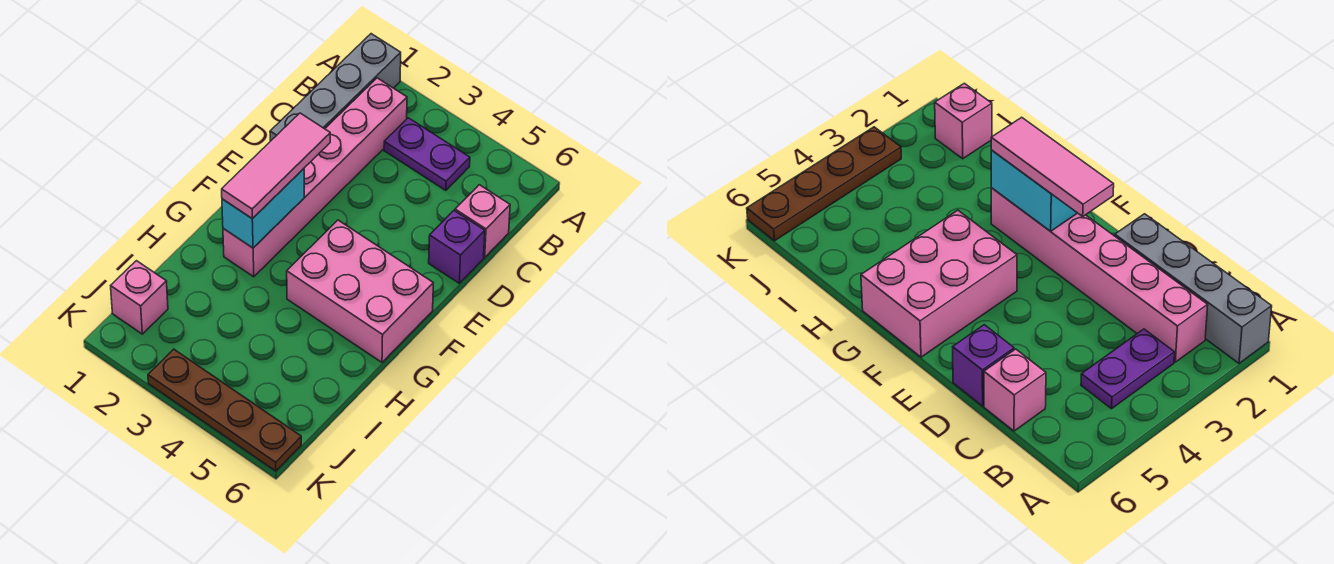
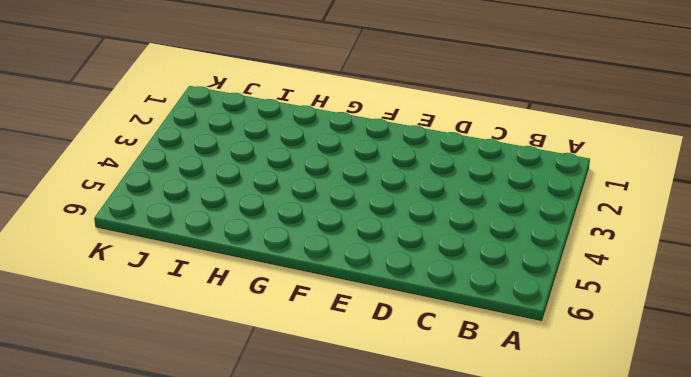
none -> grey brick A1:D1 level 1
none -> pink brick B2:G2 level 1

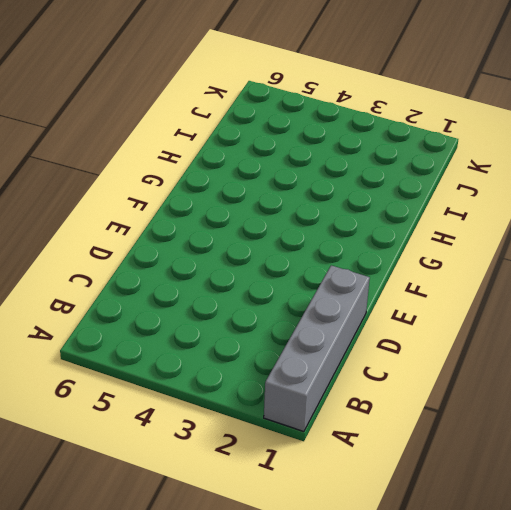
none -> pink brick B2:G2 level 1
none -> purple plate B3:B4 level 1

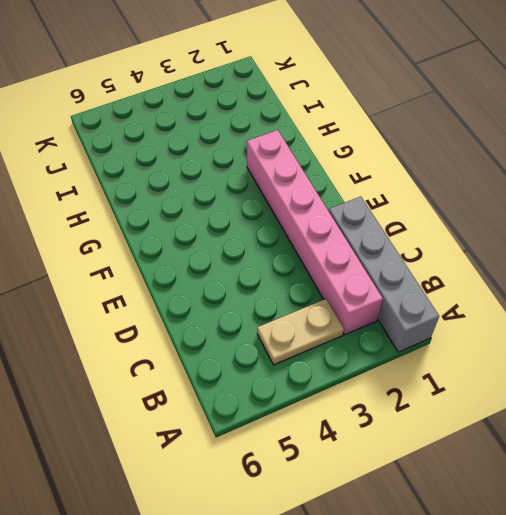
tan plate B3:B4 level 1 -> purple plate B3:B4 level 1
none -> pink brick C6 level 1
none -> purple brick D6 level 1

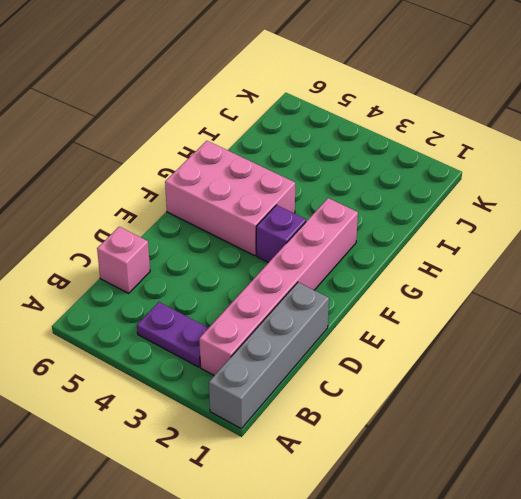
purple brick F3 level 1 -> purple brick D6 level 1
none -> pink brick J1 level 1
none -> brown plate K3:K6 level 1

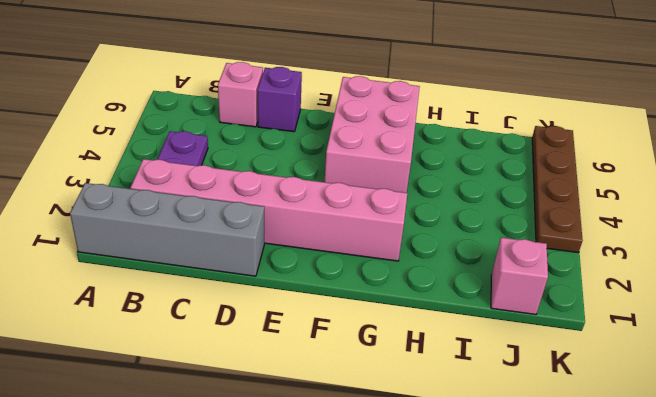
none -> cyan brick F2:G2 level 2
none -> pink tile E2:G2 level 3

